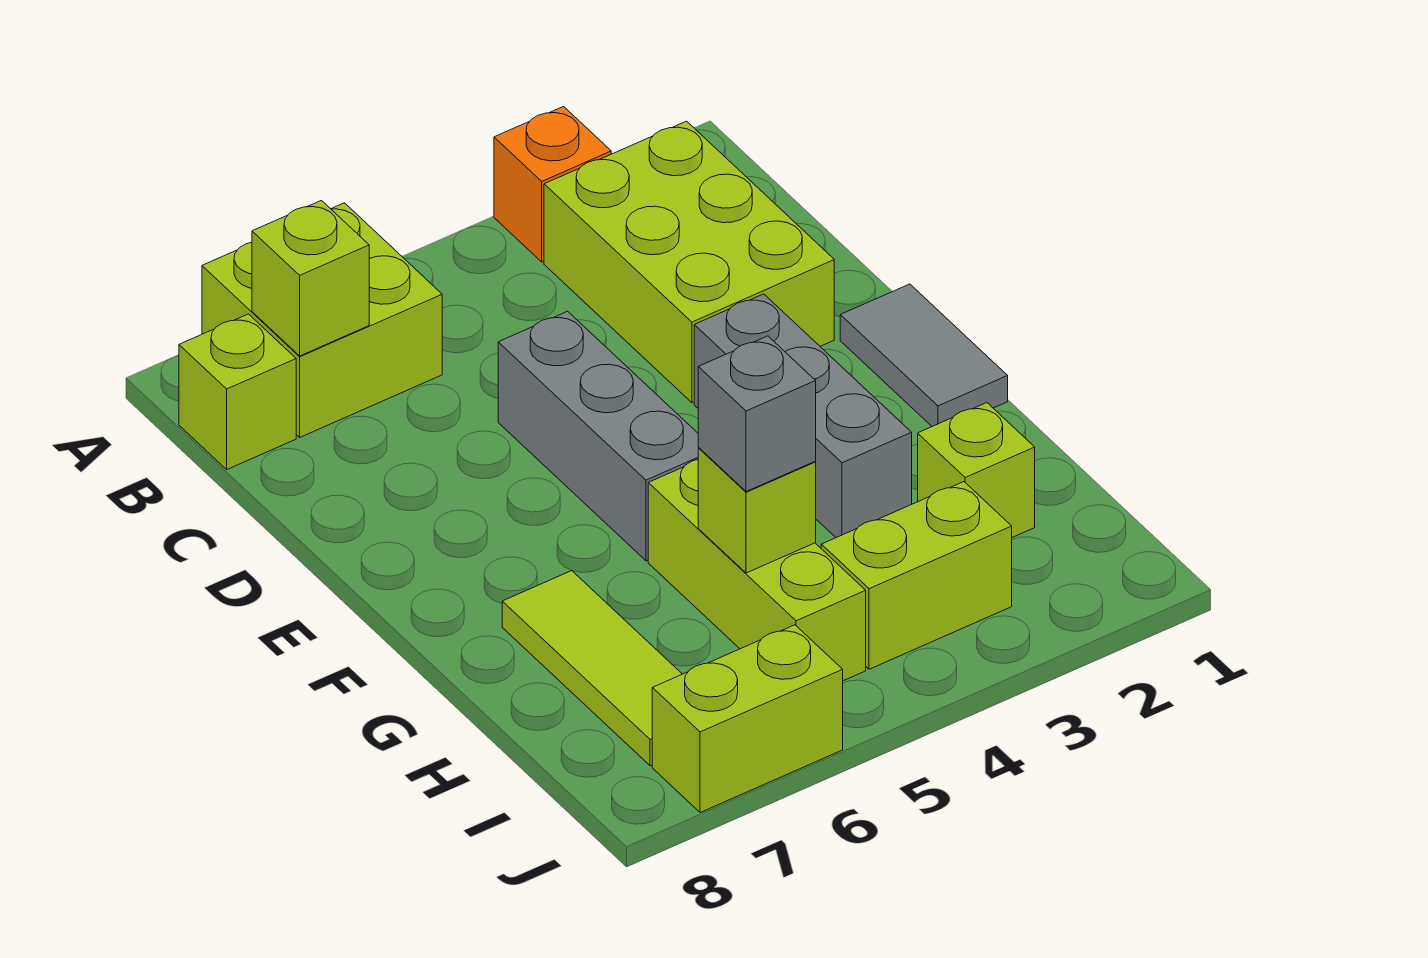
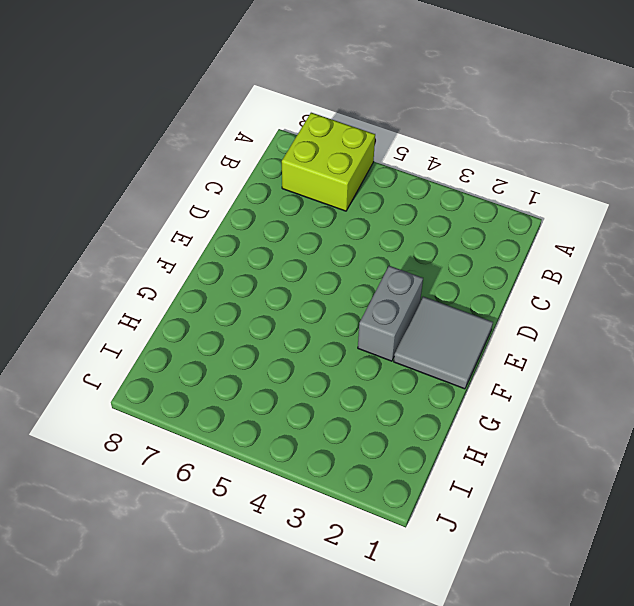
grey tile E1:F2 level 1 -> grey tile E1:F1 level 1
grey brick E3:F3 level 1 -> grey brick E3:G3 level 1
none -> orange brick A3 level 1
none -> lime brick B2:D3 level 1
none -> lime brick B8 level 1

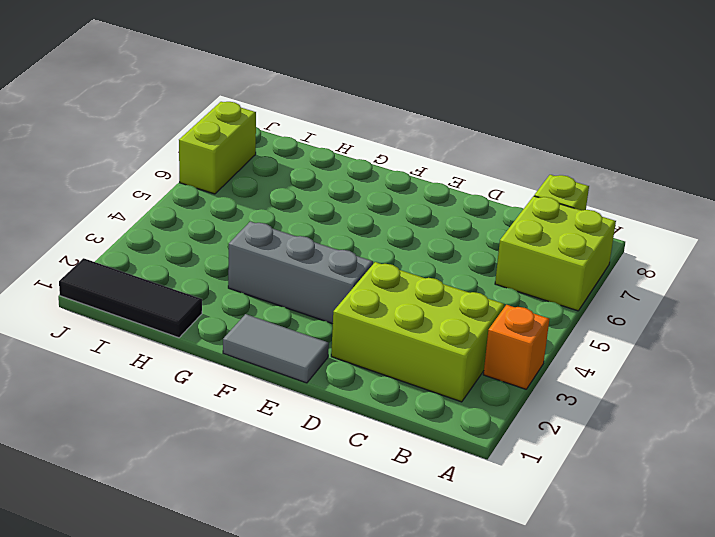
black tile H1:J1 level 1 -> none
none -> grey brick D5:F5 level 1
none -> lime brick G5:I5 level 1
none -> lime tile G7:I7 level 1

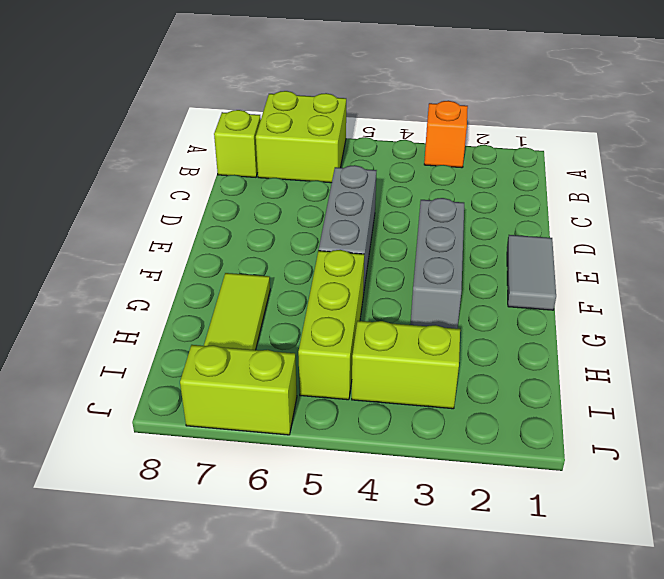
none -> lime brick B2:D3 level 1
none -> lime brick H2 level 1
none -> lime brick B7 level 2

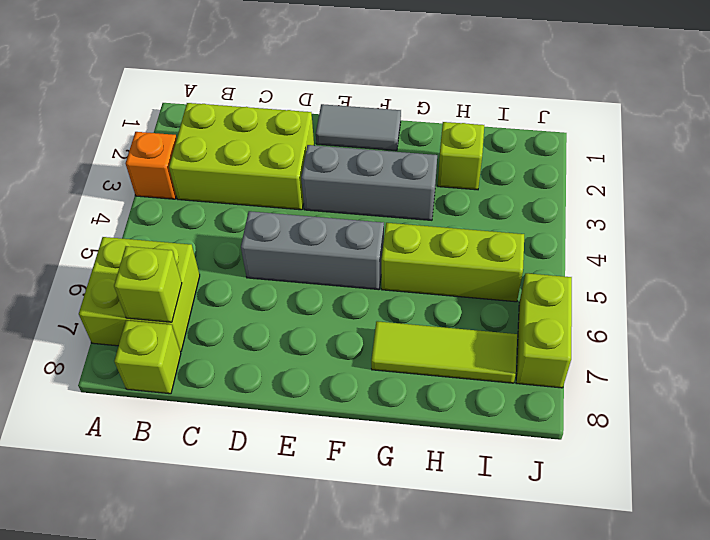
none -> lime brick I3:I4 level 1
none -> lime brick H5 level 2
none -> grey brick H5 level 3

